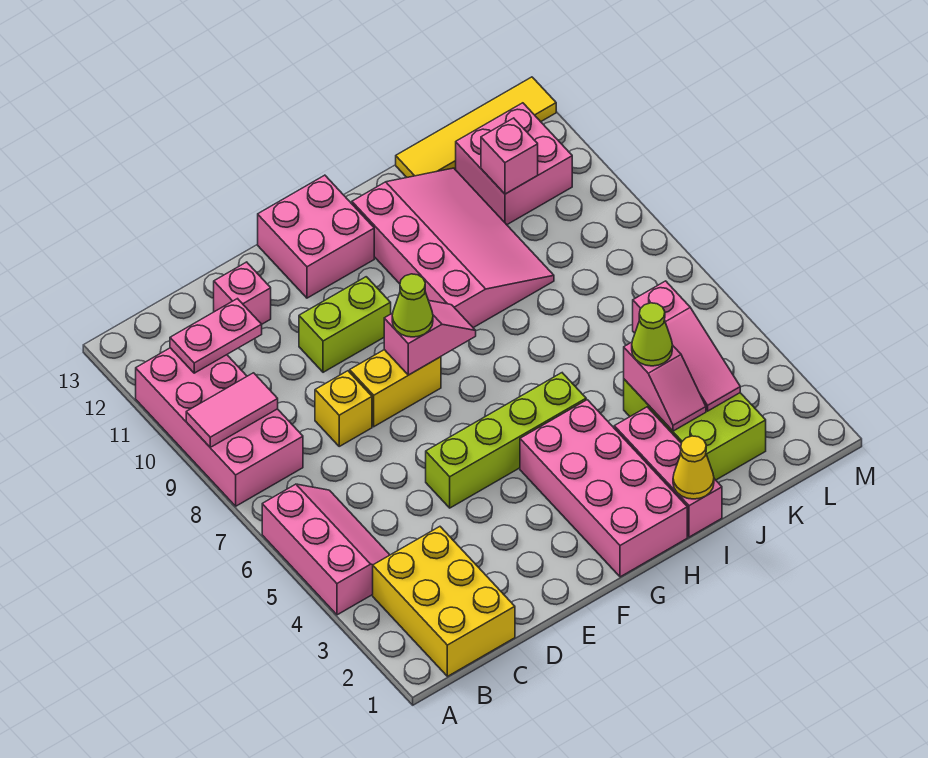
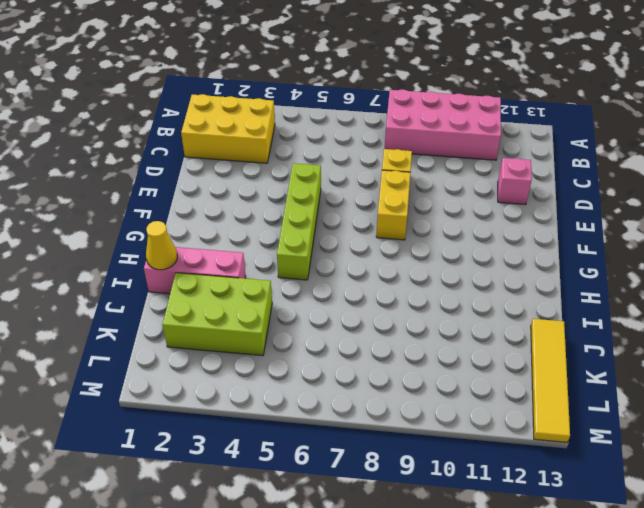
none -> pink slope A4:B6 level 1 top A
none -> lime brick E10:F10 level 1
none -> pink brick F12:G13 level 1

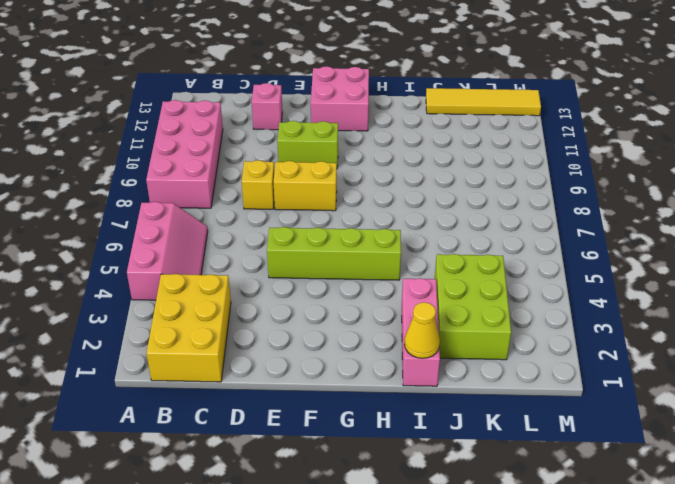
none -> pink brick G1:H4 level 1
none -> pink slope H9:J12 level 1 top H
none -> pink brick K11:L12 level 1

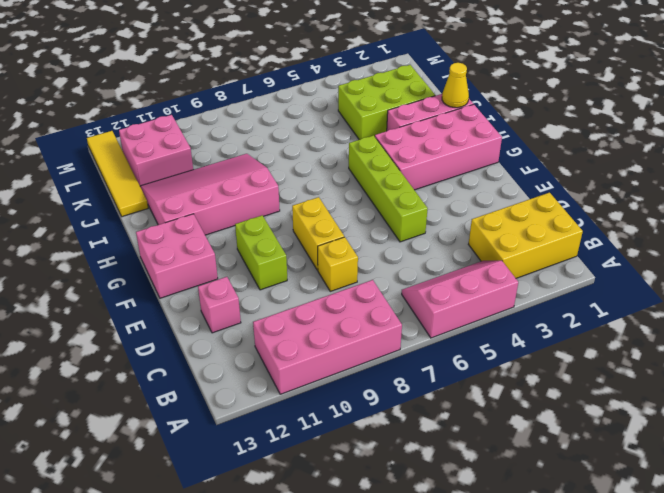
none -> pink tile A9:B9 level 2
none -> pink plate B11:C11 level 2
none -> pink slope F8:G8 level 2 top F

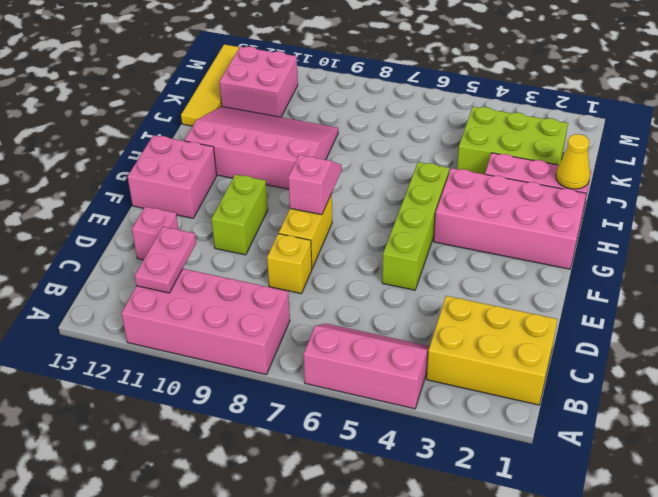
none -> pink tile A9:B9 level 2
none -> pink slope J3:J4 level 2 top 4
none -> pink slope K3:K5 level 2 top 5

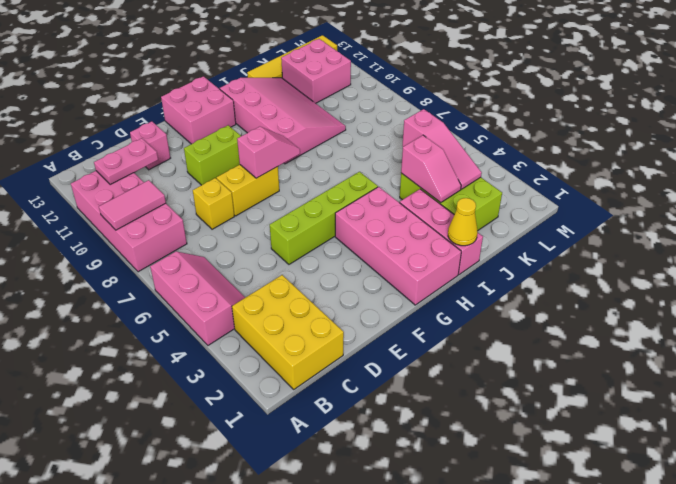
none -> pink brick K11 level 2
none -> lime cone F8 level 3
none -> lime cone J4 level 3

